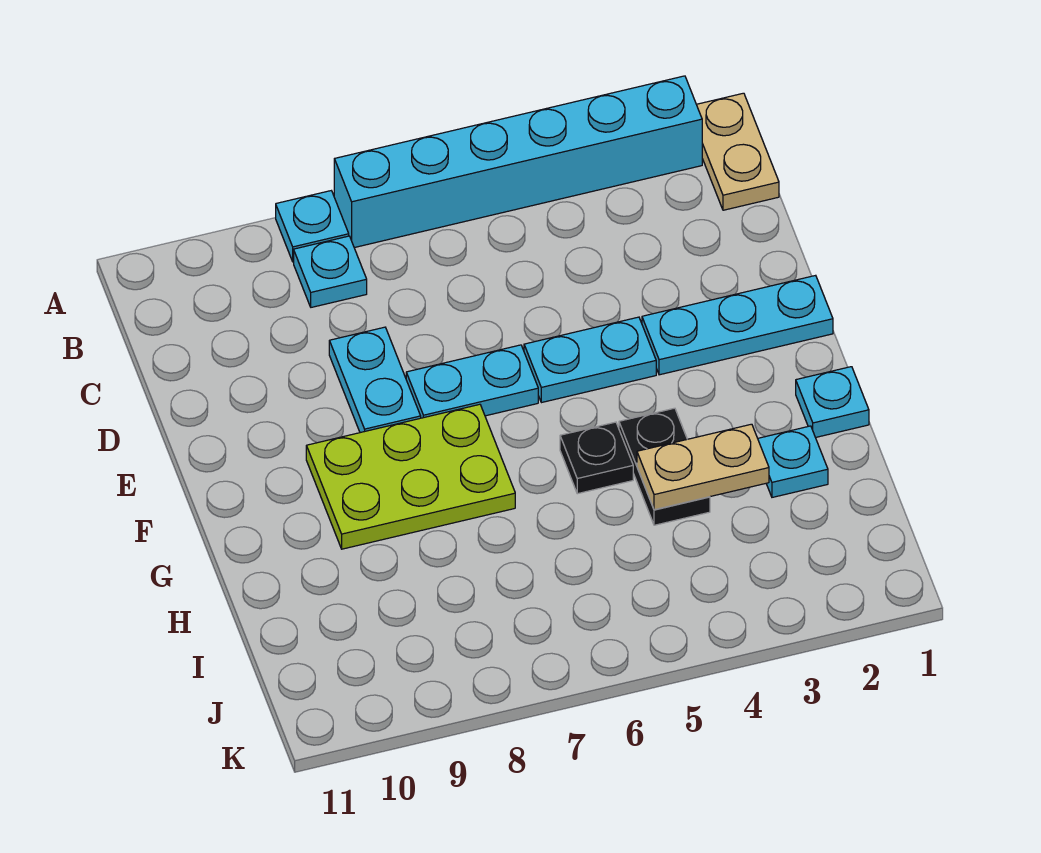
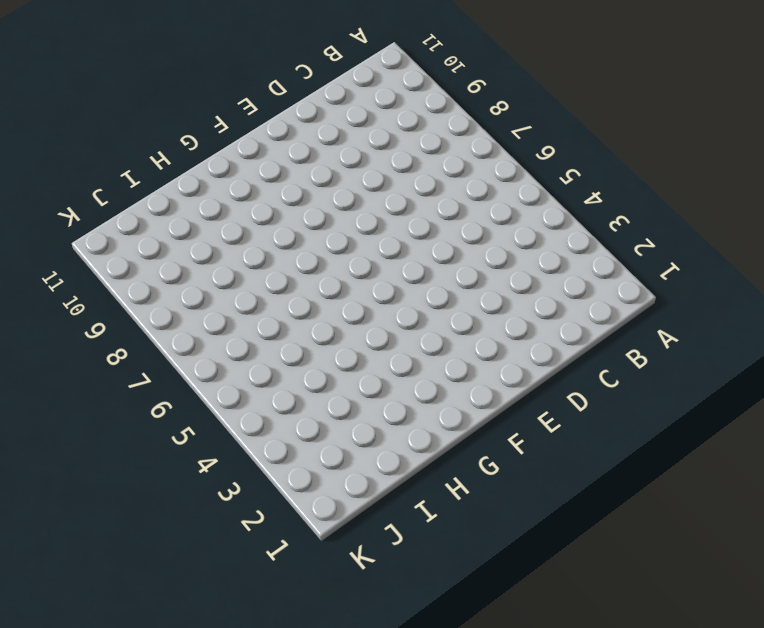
none -> tan plate A1:B1 level 1
none -> cyan brick A2:A7 level 1
none -> cyan plate A8 level 1

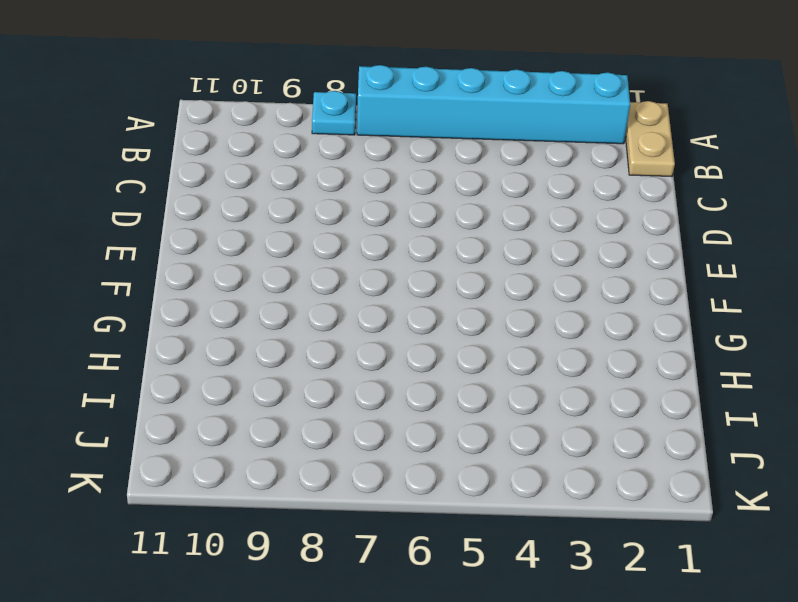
none -> cyan plate B8 level 1
none -> cyan plate D8:E8 level 1
none -> cyan plate E1:E3 level 1

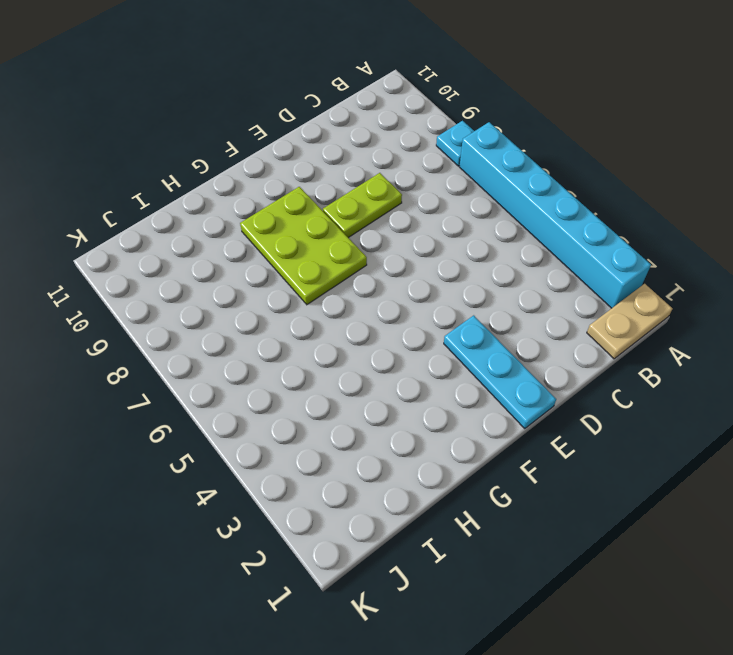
lime plate D8:E8 level 1 -> cyan plate D8:E8 level 1
none -> cyan plate B8 level 1
none -> cyan plate E4:E5 level 1
none -> cyan plate E6:E7 level 1

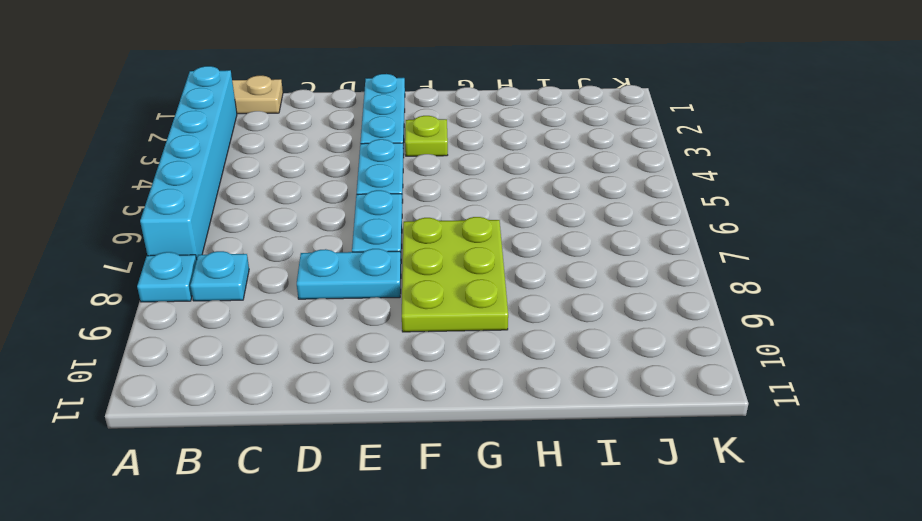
lime plate F3 level 1 -> none
none -> cyan plate G1 level 1
none -> black plate G4:H4 level 1
none -> black plate G5 level 1

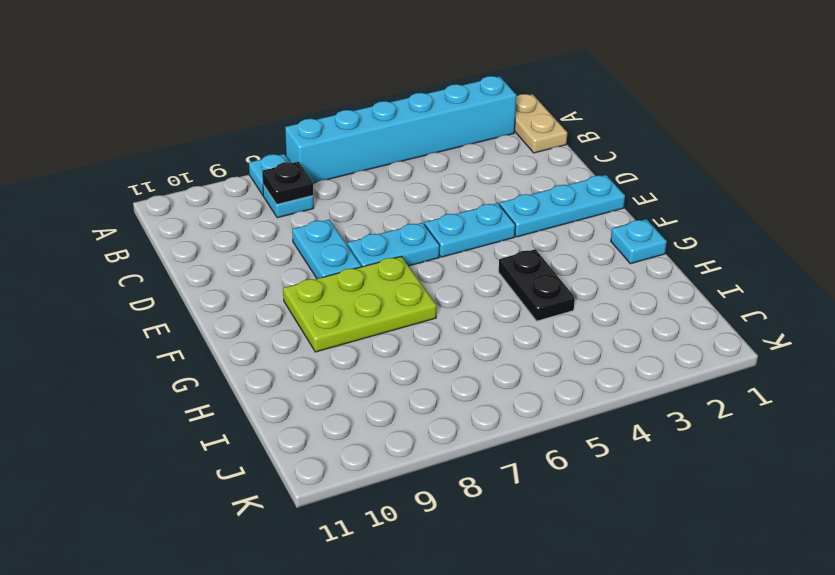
black plate B8 level 2 -> black plate G5 level 1
none -> cyan plate H2 level 1
none -> tan plate H3:H4 level 2

